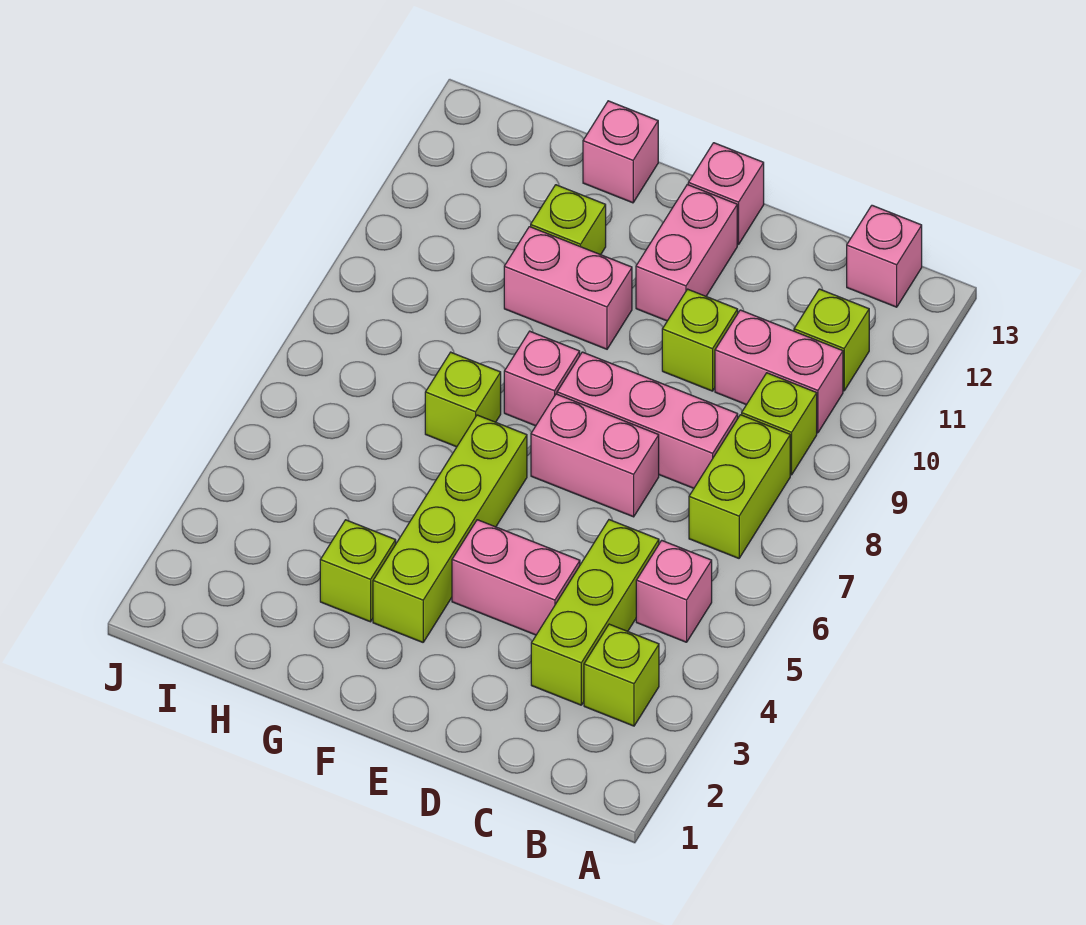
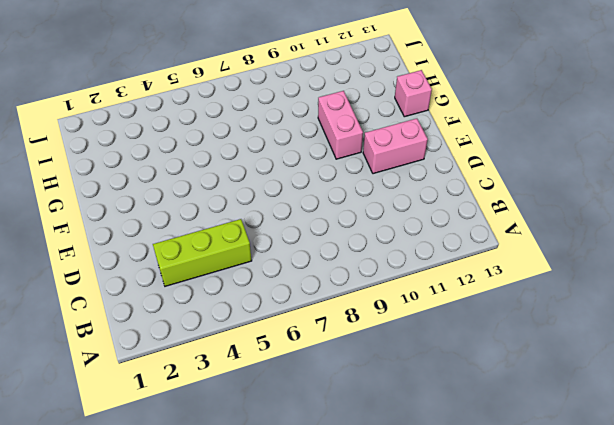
none -> lime brick B3 level 1
none -> pink brick B5 level 1
none -> lime brick B7:B8 level 1

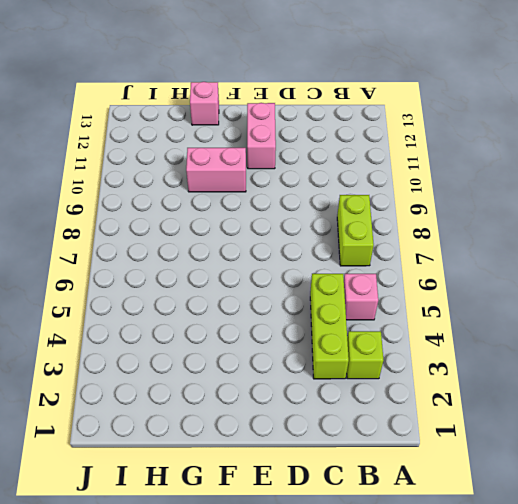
none -> lime brick B9 level 1
none -> pink brick B10:C10 level 1
none -> lime brick B11 level 1

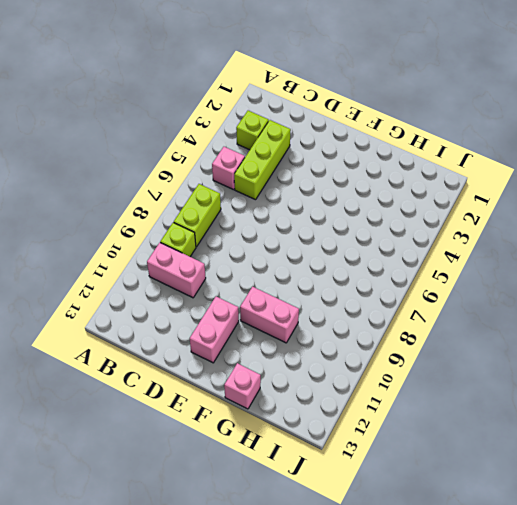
none -> lime brick B11 level 1
none -> pink brick B13 level 1
none -> pink brick C8:E8 level 1

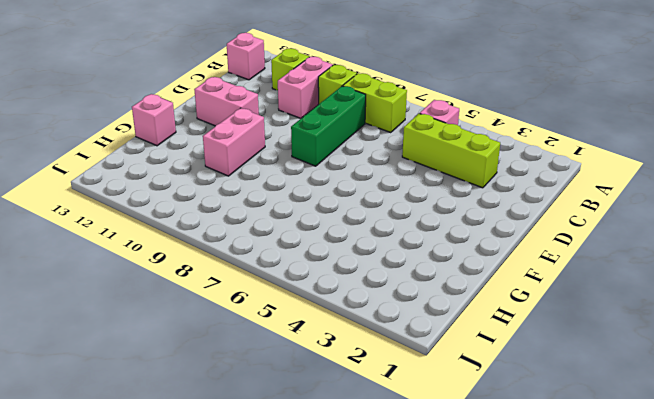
green brick C8:E8 level 1 -> pink brick C8:E8 level 1
none -> lime brick B3 level 1
none -> pink brick D4:E4 level 1
none -> pink brick D7:E7 level 1

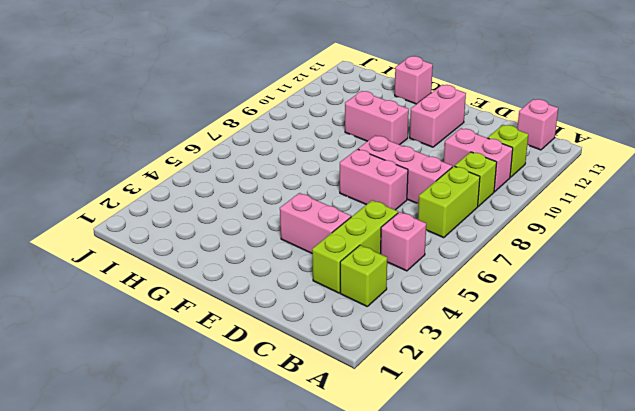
none -> lime brick D10 level 1
none -> pink brick E13 level 1
none -> lime brick F3:F6 level 1

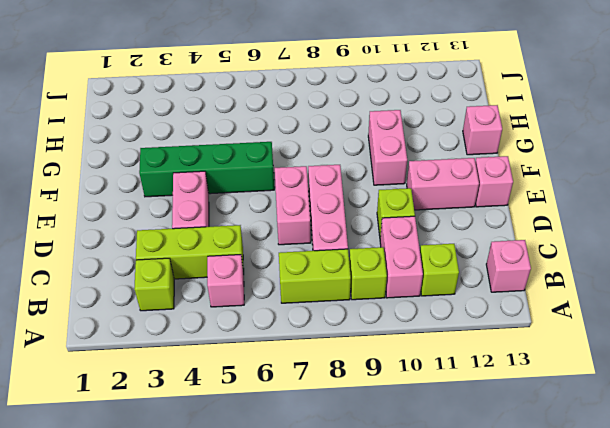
green brick F3:F6 level 1 -> lime brick F3:F6 level 1
none -> pink brick F8 level 1
none -> lime brick G3 level 1
none -> lime brick G7 level 1

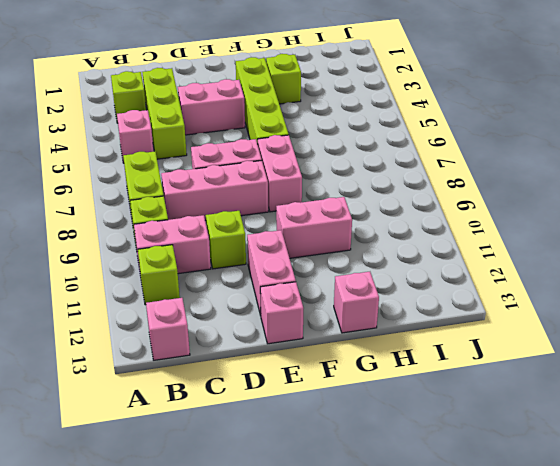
pink brick F7:F8 level 1 -> pink brick F8 level 1
none -> lime brick G7 level 1
none -> lime brick G11 level 1

